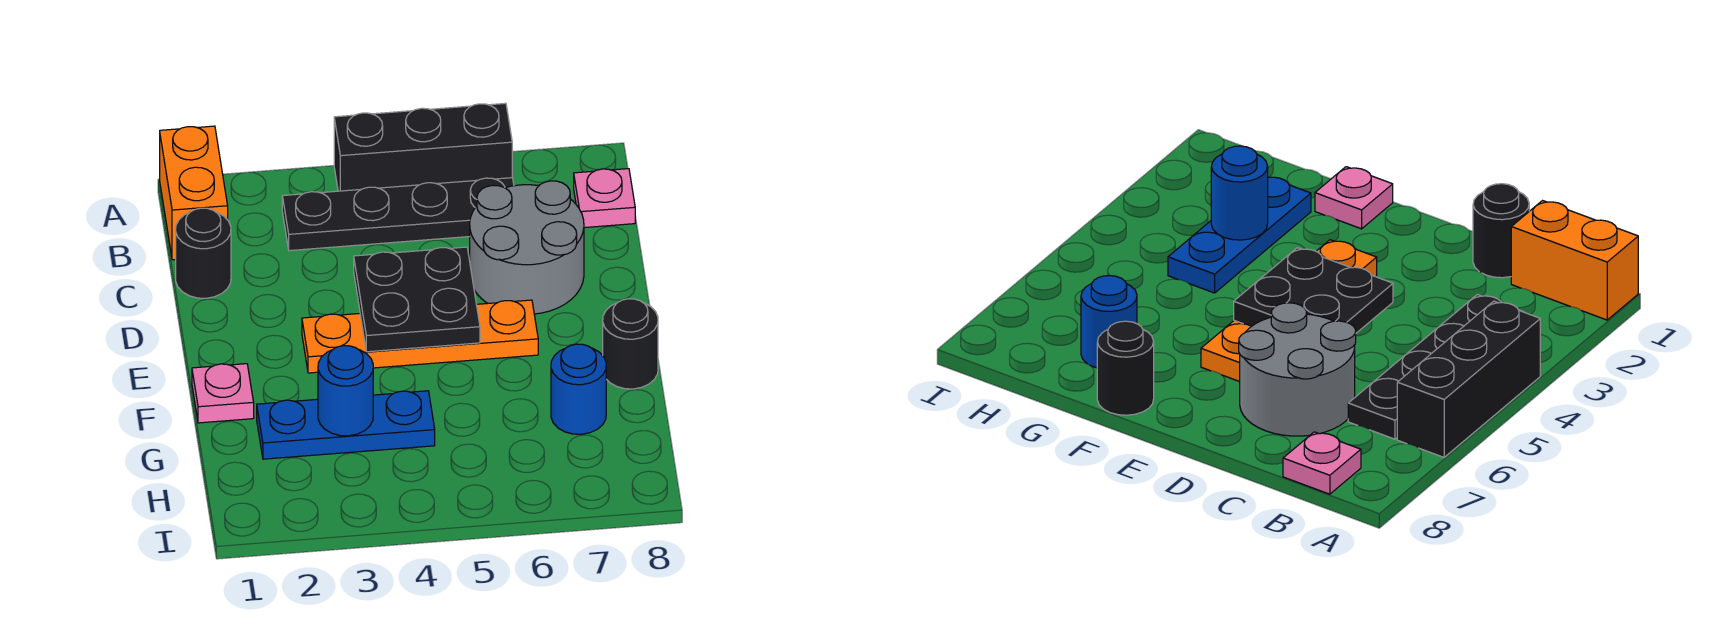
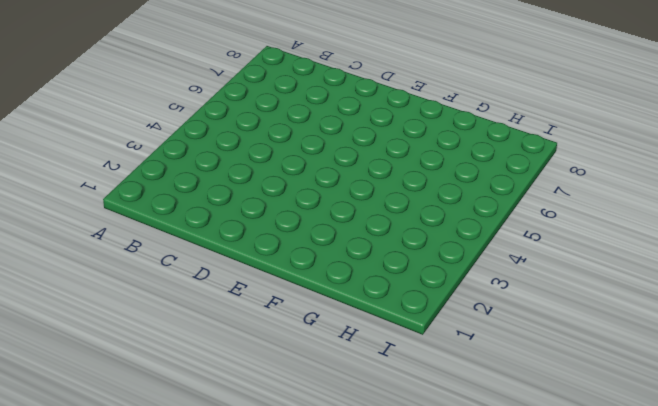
none -> orange brick A1:B1 level 1
none -> black brick A4:A6 level 1
none -> black plate B3:B6 level 1

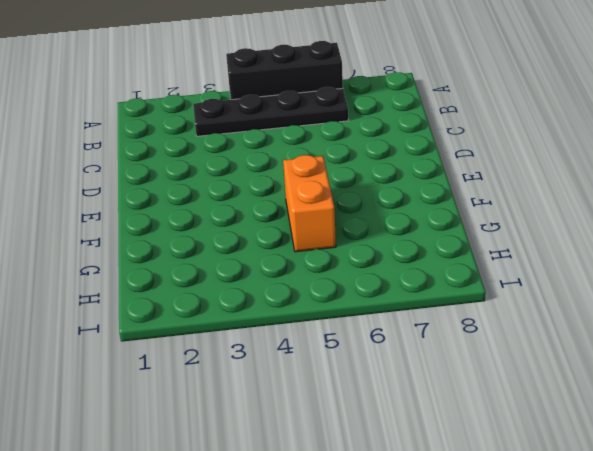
orange brick F5:G5 level 1 -> orange brick A1:B1 level 1
none -> pink plate B8 level 1
none -> black round brick C1 level 1
none -> grey round brick C6:D7 level 1

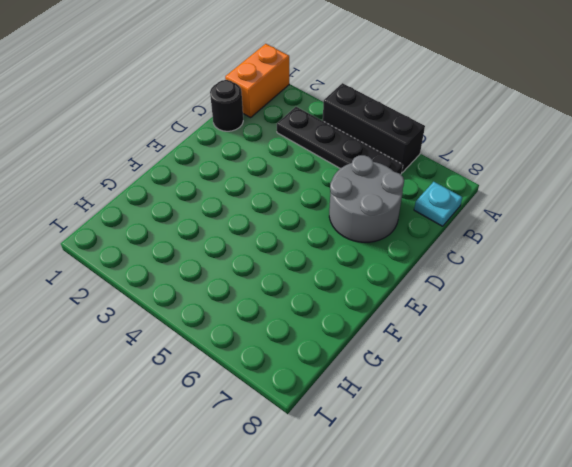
cyan plate B8 level 1 -> pink plate B8 level 1
none -> orange plate E3:E6 level 1
none -> pink plate F1 level 1
none -> black round brick F8 level 1

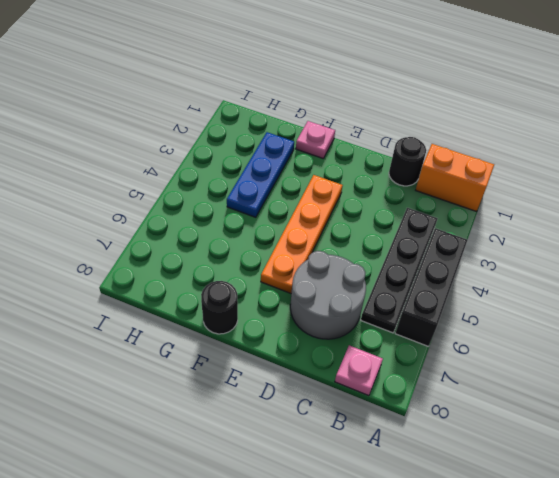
none -> blue round brick G7 level 1
none -> black plate D4:E5 level 2
none -> blue round brick G3 level 2

